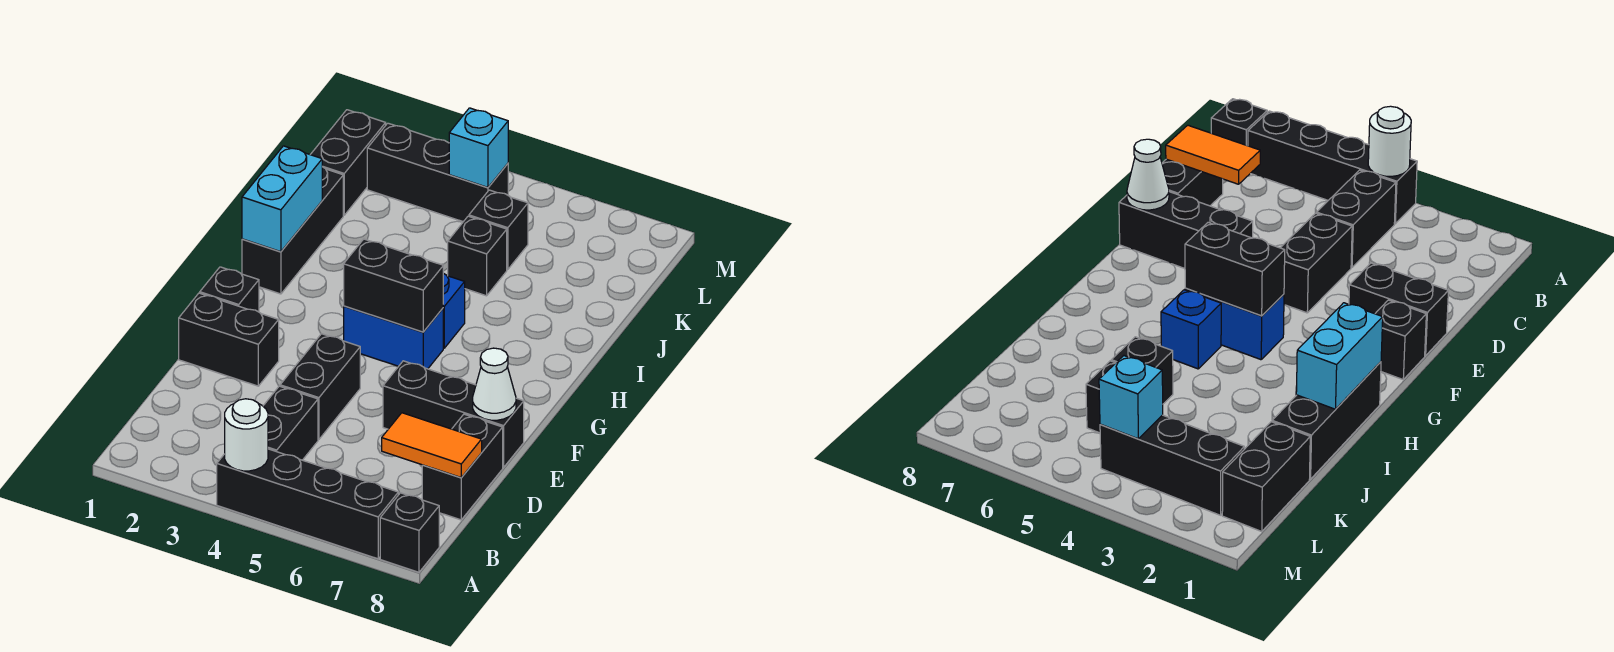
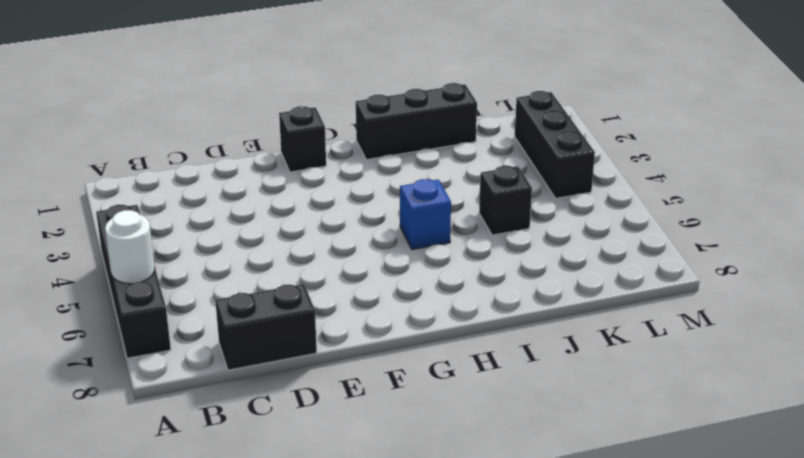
white round brick A6 level 2 -> white round brick A4 level 2
none -> black brick A8 level 1
none -> black brick B4:C4 level 1
none -> black brick D4:E4 level 1

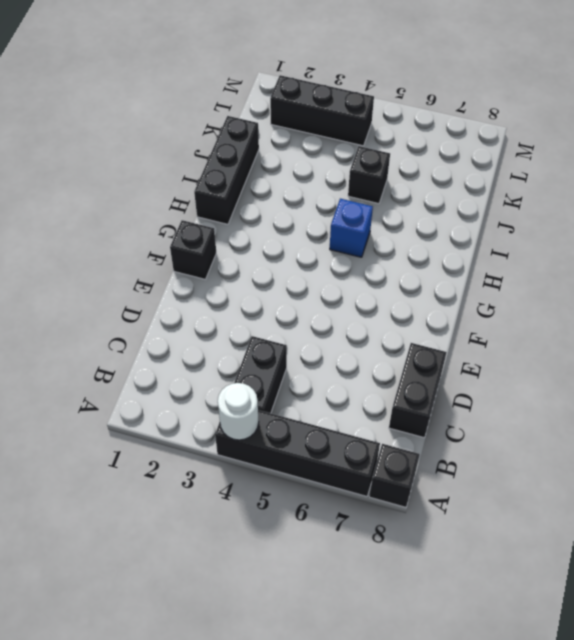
none -> black brick D4:E4 level 1
none -> black brick E1:E2 level 1
none -> black brick E6:E8 level 1

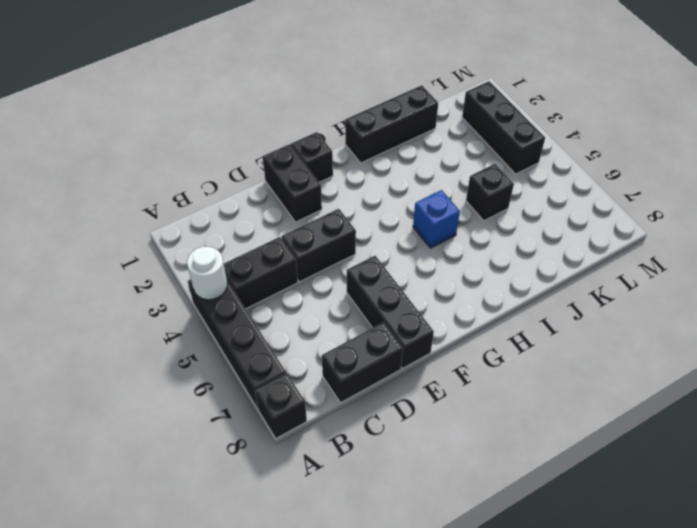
none -> blue brick G4:G5 level 1
none -> black brick K1:L1 level 1
none -> black brick K5 level 1

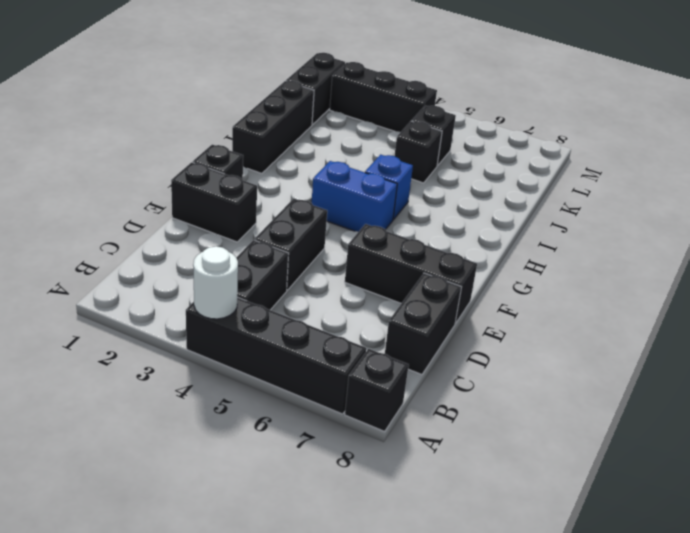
none -> orange tile C7:C8 level 2
none -> white cone E8 level 2
none -> black brick G4:G5 level 2

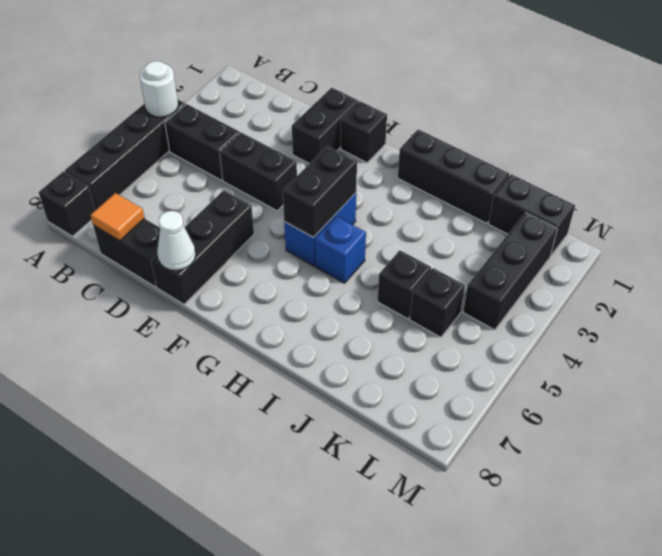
orange tile C8 level 2 -> orange tile C7:C8 level 2
none -> cyan brick H1:I1 level 2
none -> cyan brick L4 level 2

